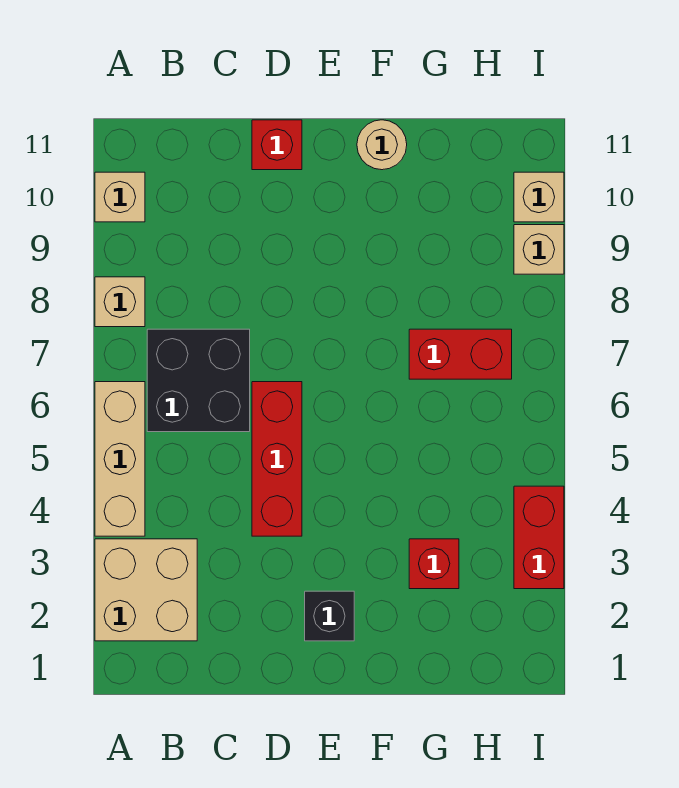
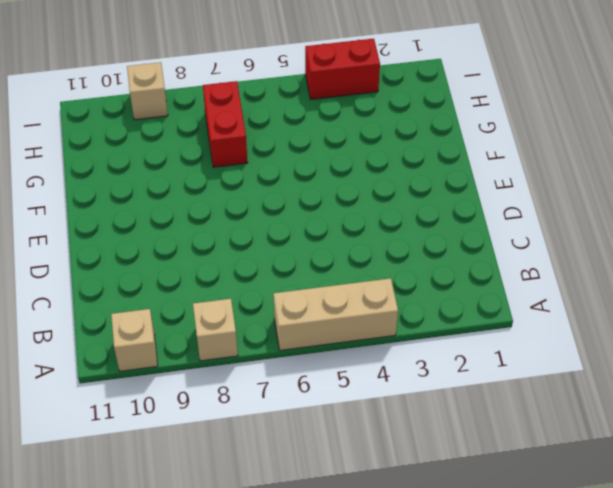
none -> tan brick A2:B3 level 1
none -> black brick B6:C7 level 1
none -> red brick D4:D6 level 1

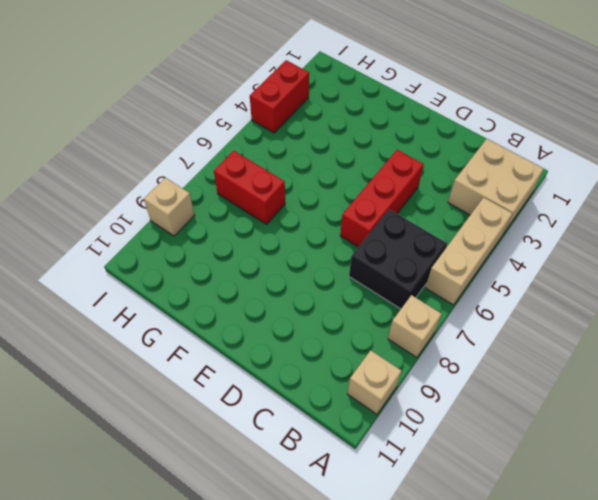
none -> red brick D11 level 1
none -> black brick E2 level 1
none -> tan round brick F11 level 1

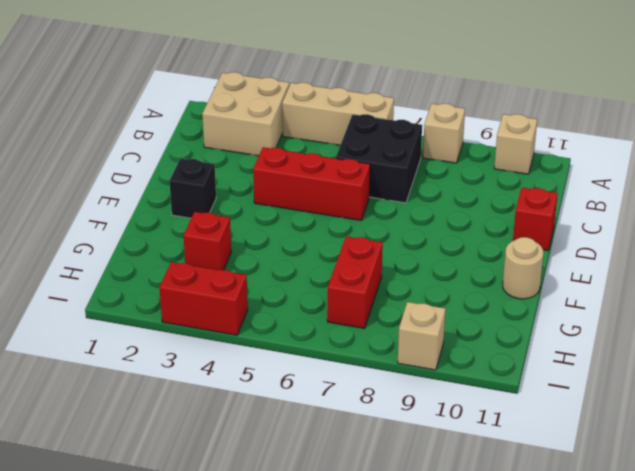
none -> tan brick I10 level 1

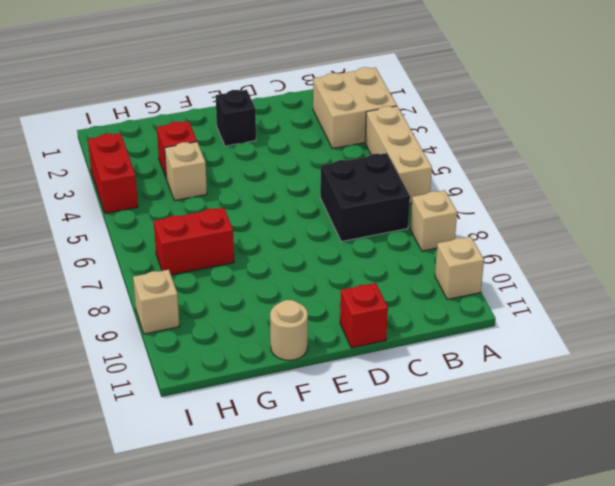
tan brick G4 level 1 -> tan brick I10 level 1
none -> red brick D4:D6 level 1

